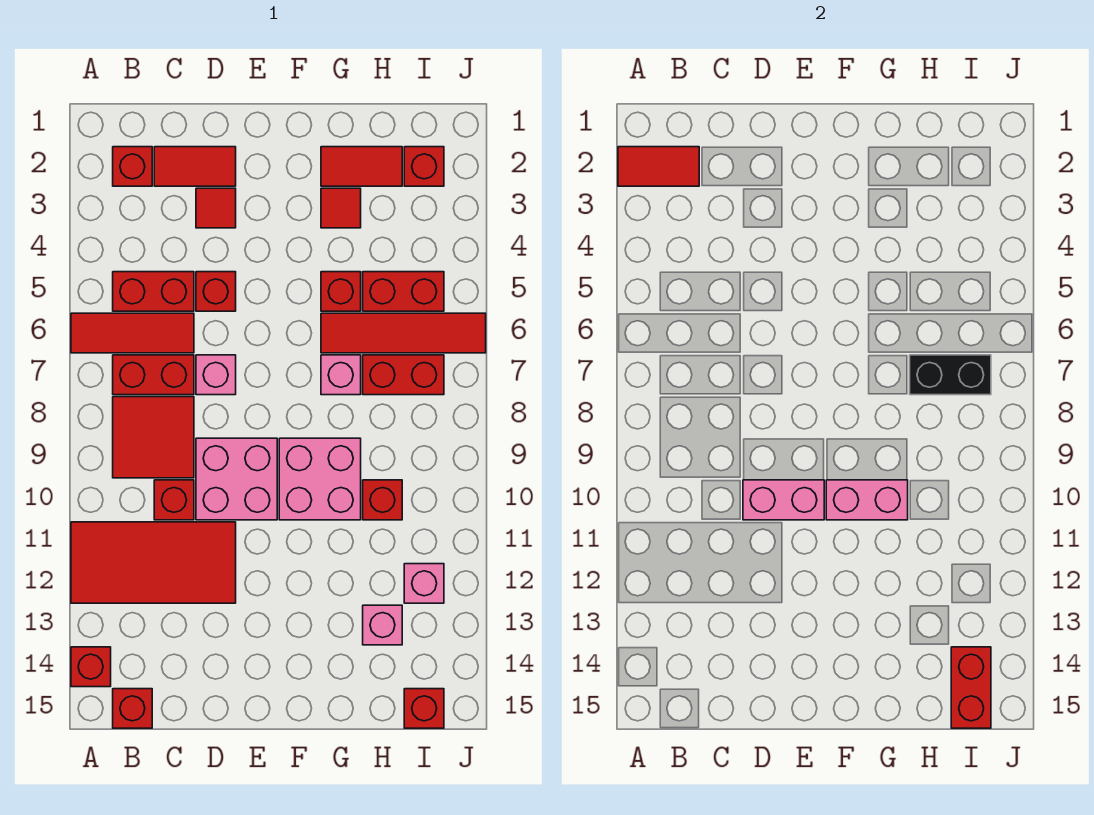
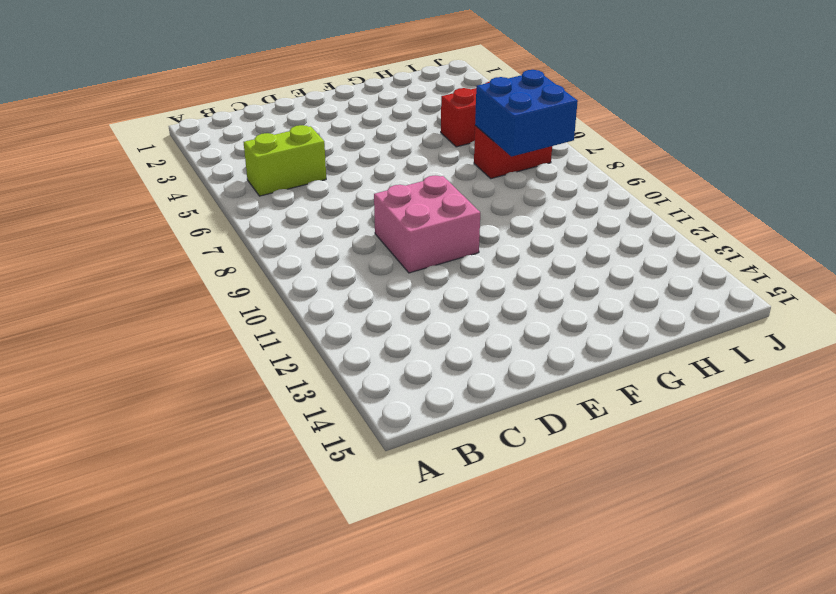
lime brick B5:C5 level 1 -> red brick B5:C5 level 1
blue brick H7:I8 level 2 -> black brick H7:I7 level 2
none -> red tile A6:C6 level 1
none -> red tile A11:D12 level 1
none -> red brick A14 level 1
none -> red brick B2 level 1

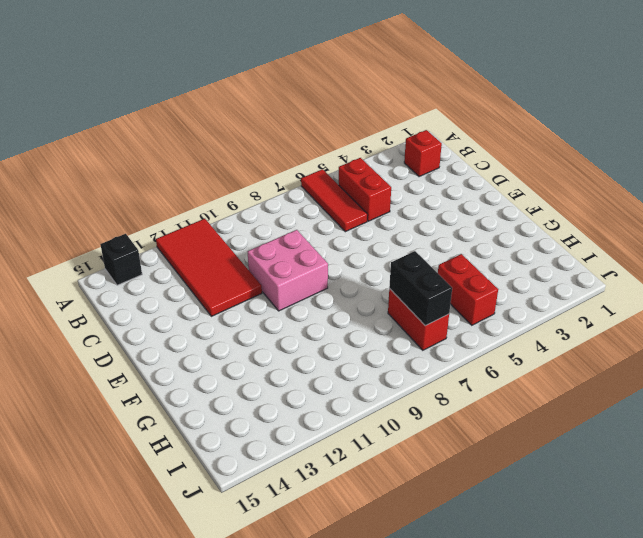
black brick A14 level 1 -> red brick A14 level 1
none -> red brick B7:C7 level 1
none -> red tile B8:C9 level 1
none -> red brick B15 level 1
none -> red tile C2:D2 level 1

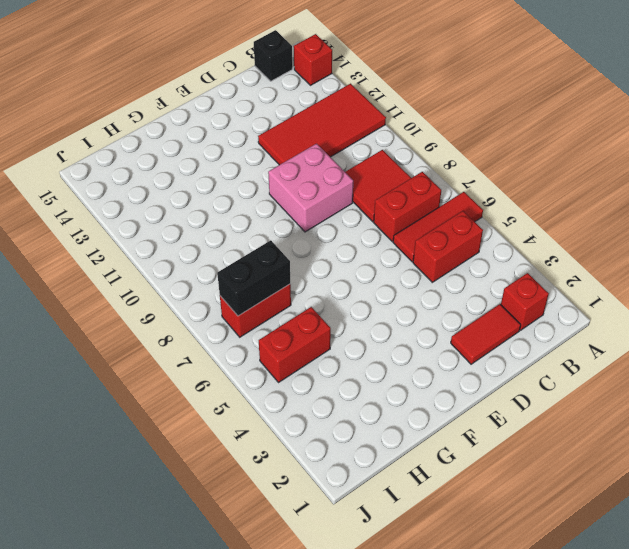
black brick B15 level 1 -> red brick B15 level 1
none -> red brick C10 level 1
none -> red tile D3 level 1
none -> red brick D5 level 1
none -> pink brick D7 level 1

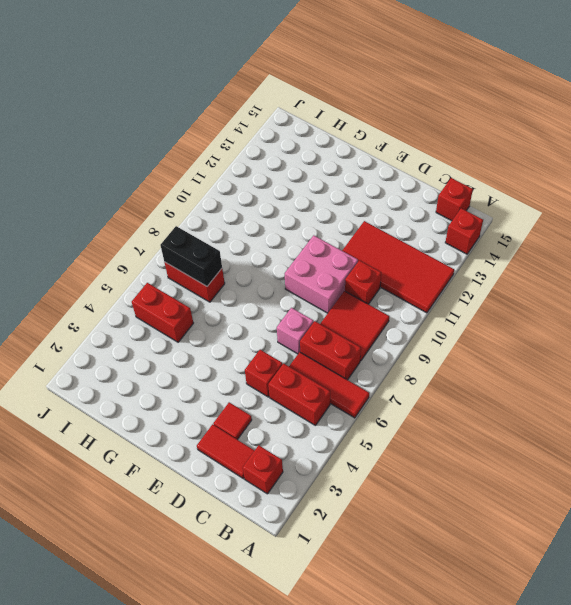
none -> pink brick F9:G10 level 1
none -> red tile G2:H2 level 1
none -> red tile G3 level 1
none -> red brick G5 level 1

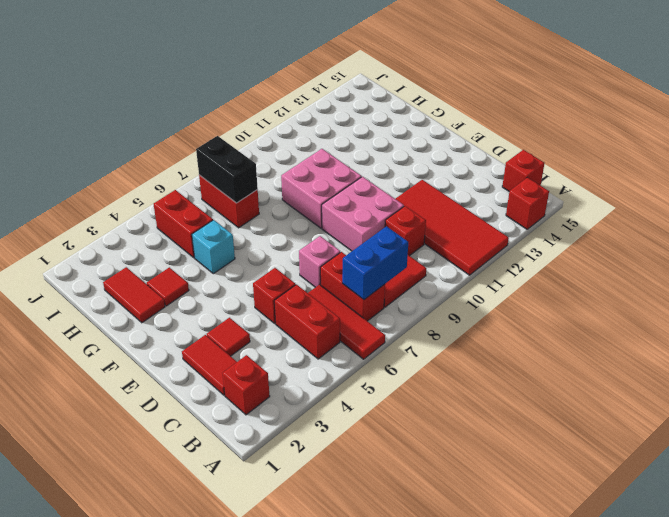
blue brick B7:B8 level 2 -> none
cyan brick G5 level 1 -> red brick G5 level 1
none -> red tile G6:J6 level 1
none -> pink brick G7 level 1
none -> red brick H10 level 1
none -> pink brick H13 level 1

